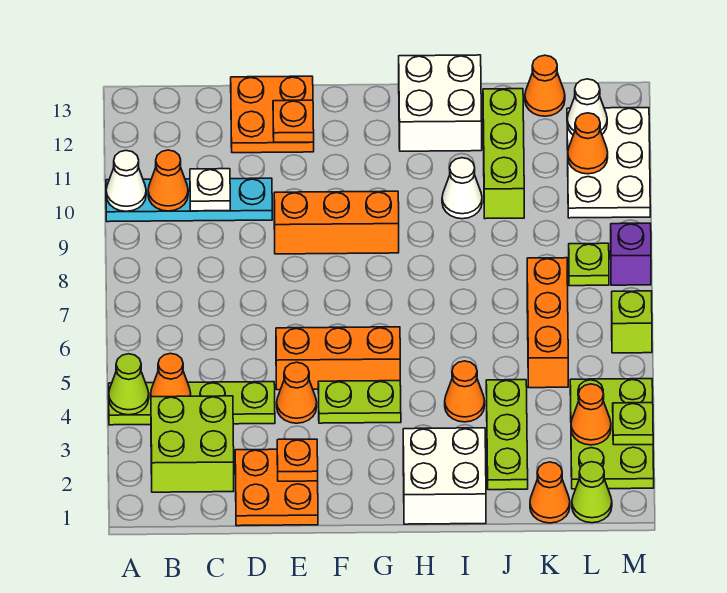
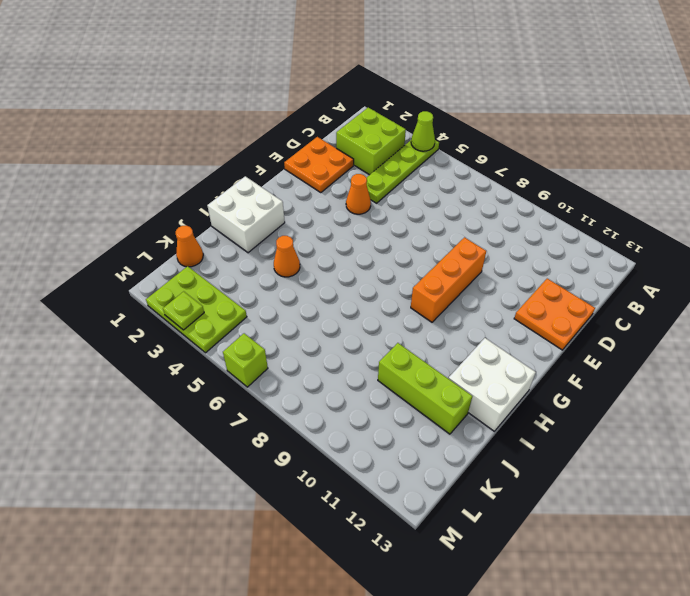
none -> cyan plate A10:D10 level 1
none -> orange brick E5:G5 level 1
none -> lime plate F4:G4 level 1
none -> white cone I10 level 1

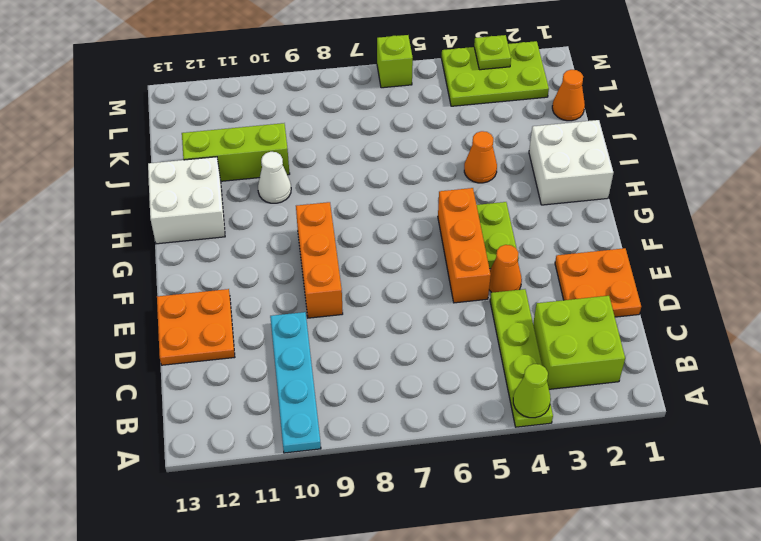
none -> lime plate J2:J4 level 1
none -> orange brick K5:K7 level 1
none -> orange cone K13 level 1
none -> lime cone L1 level 1

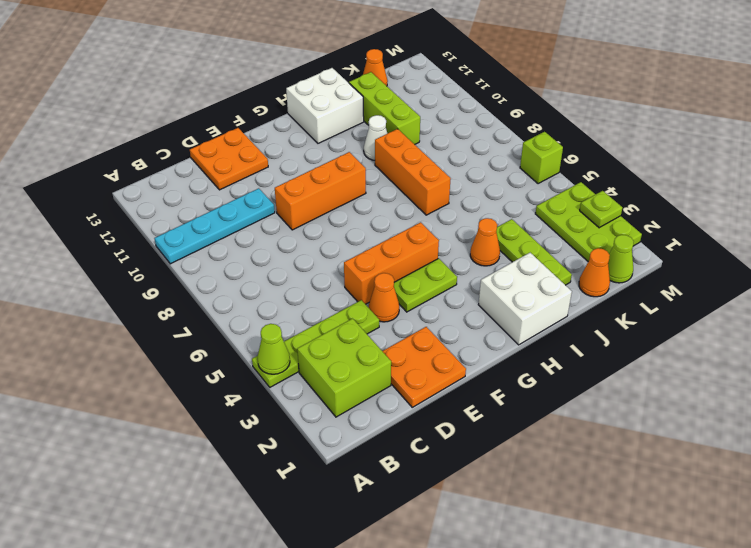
orange brick I7:I9 level 1 -> orange brick K5:K7 level 1
none -> lime plate L8 level 1
none -> white plate L10:M12 level 1
none -> purple brick M8 level 1
none -> white cone A10 level 2

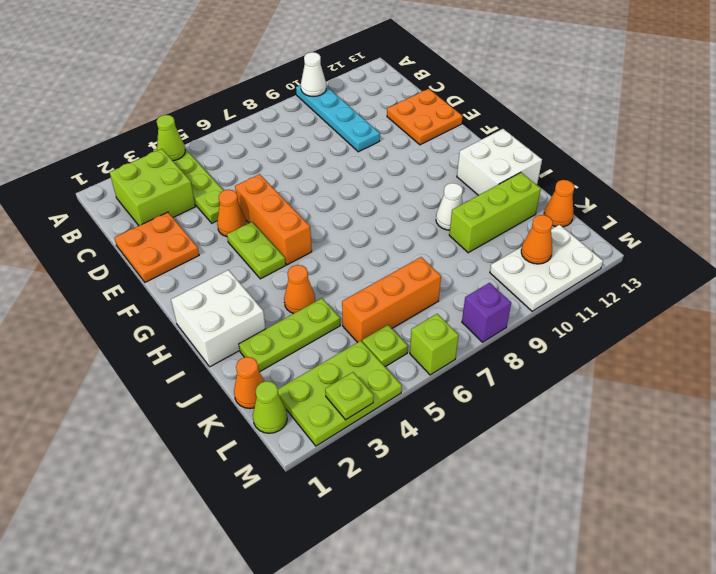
lime plate L5 level 1 -> lime plate L8 level 1
none -> orange brick E9:G9 level 1
none -> orange cone B4 level 2
none -> orange cone B10 level 2
none -> white plate C10 level 2

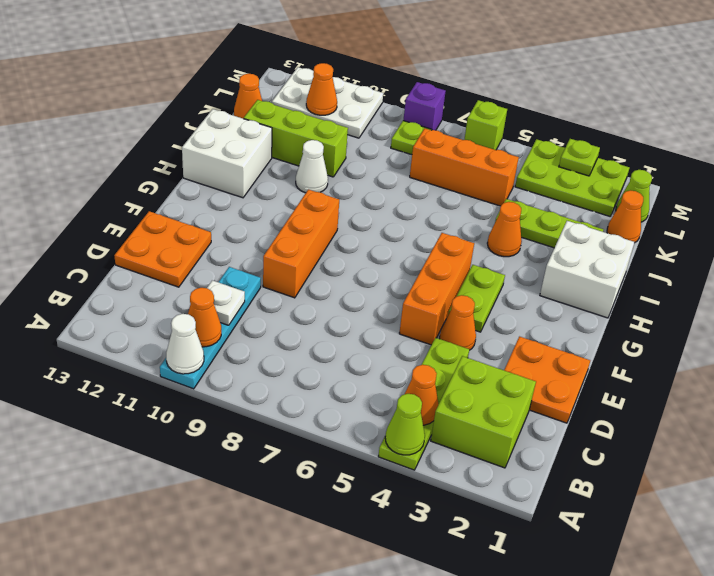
none -> orange plate E2 level 2
none -> orange plate E12 level 2
none -> orange cone L3 level 2
none -> white cone L12 level 2

